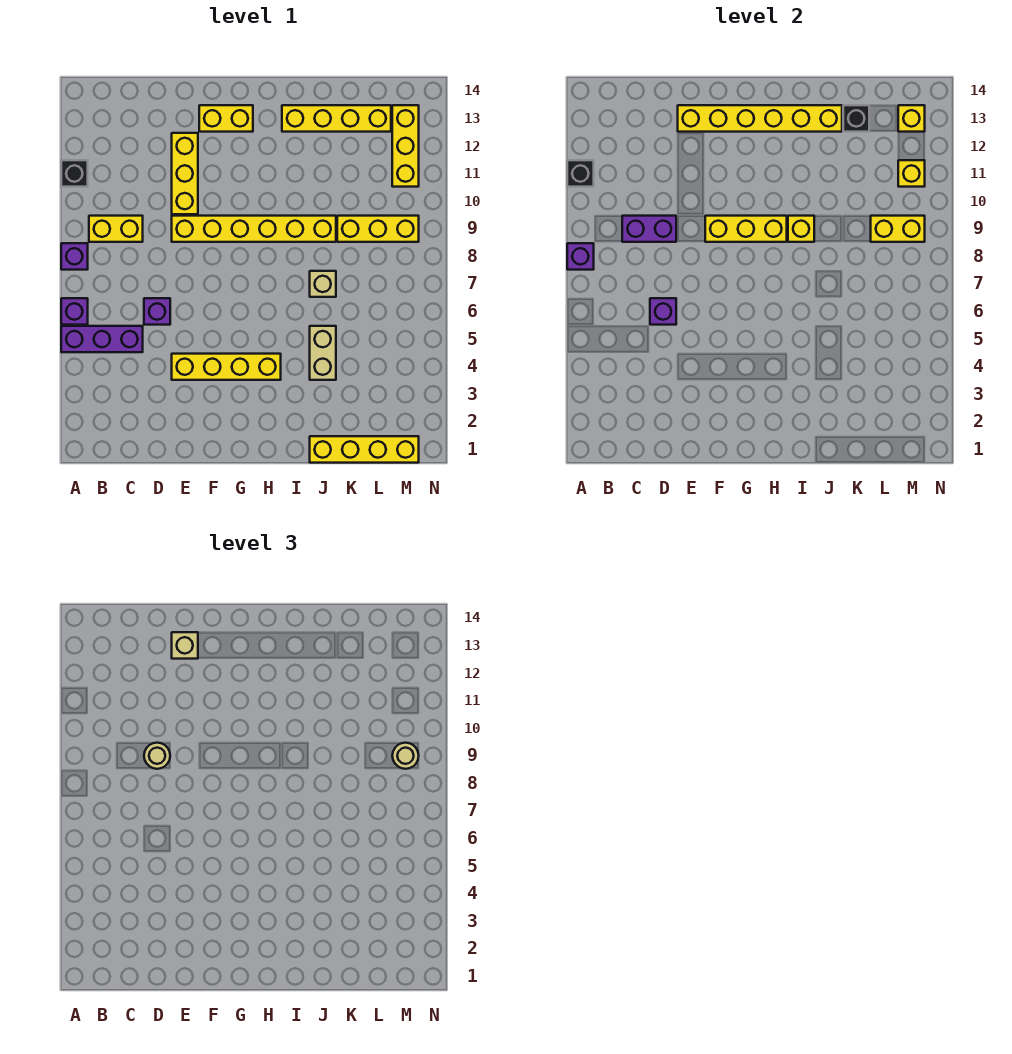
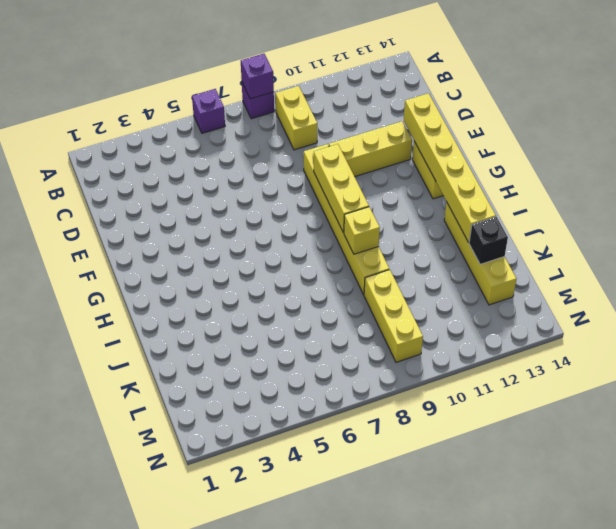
none -> purple brick A5:C5 level 1
none -> black brick A11 level 1
none -> purple brick D6 level 1
none -> yellow brick E4:H4 level 1

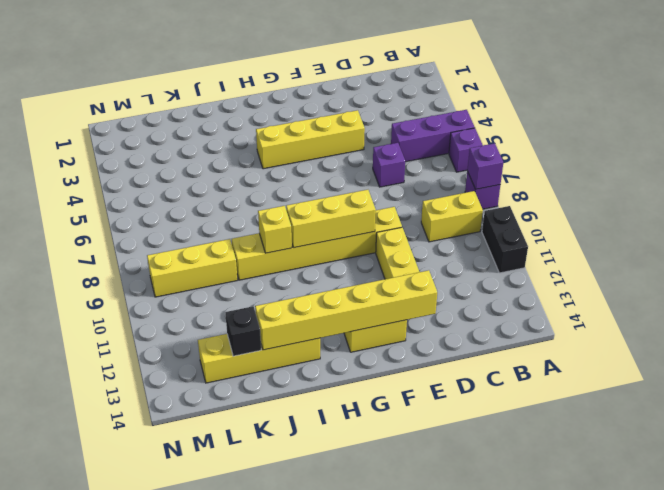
black brick A10:A11 level 1 -> black brick A11 level 1
none -> yellow brick J1:M1 level 1
none -> tan brick J4:J5 level 1
none -> tan brick J7 level 1
none -> yellow brick M11:M13 level 1

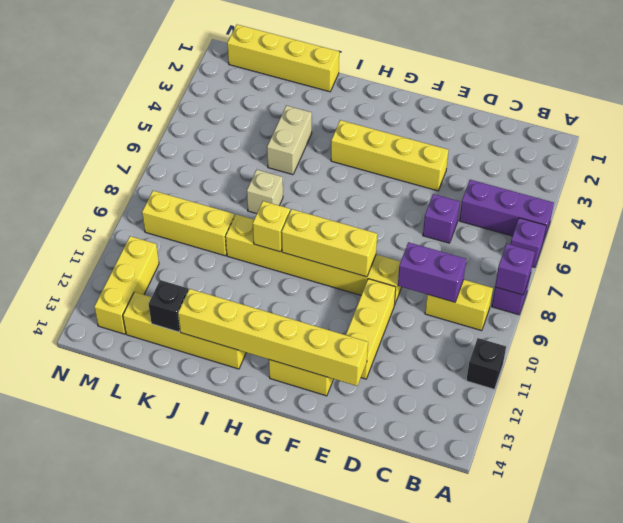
none -> black brick A11 level 2
none -> purple brick D6 level 2
none -> yellow brick L9:M9 level 2
none -> yellow brick M11 level 2

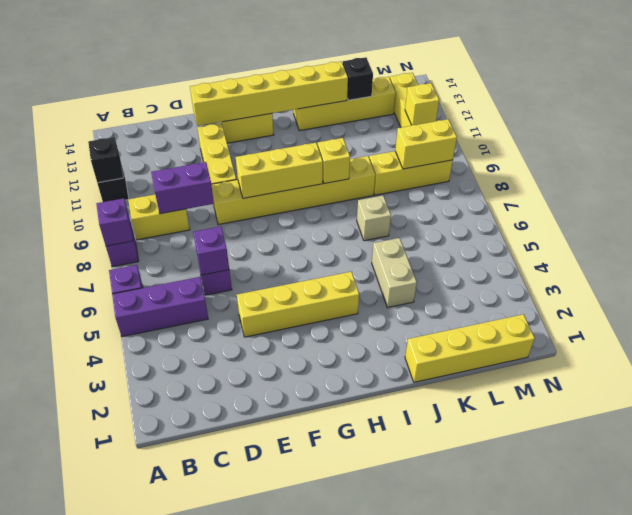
none -> yellow brick M13 level 2
none -> tan round brick D9 level 3
none -> tan brick E13 level 3
none -> tan round brick M9 level 3

